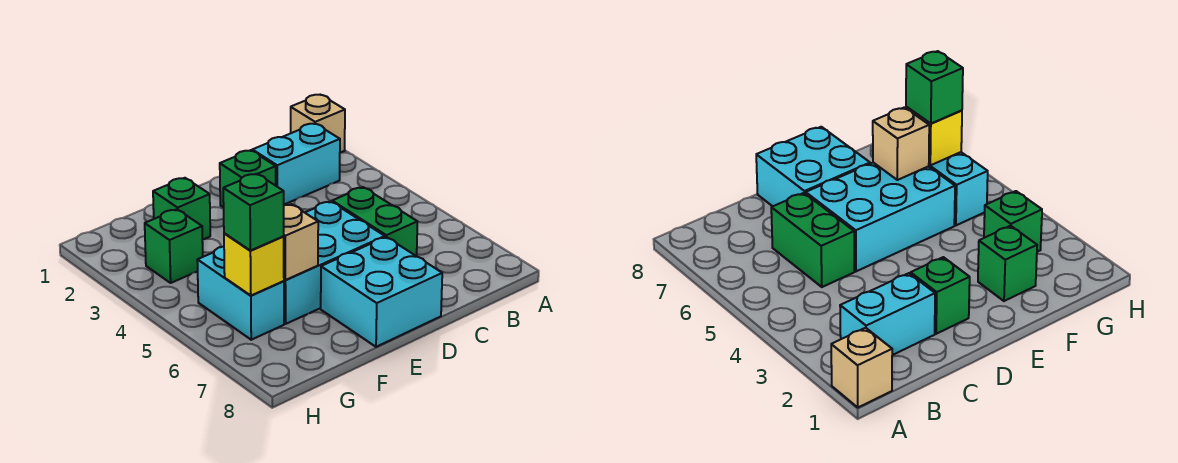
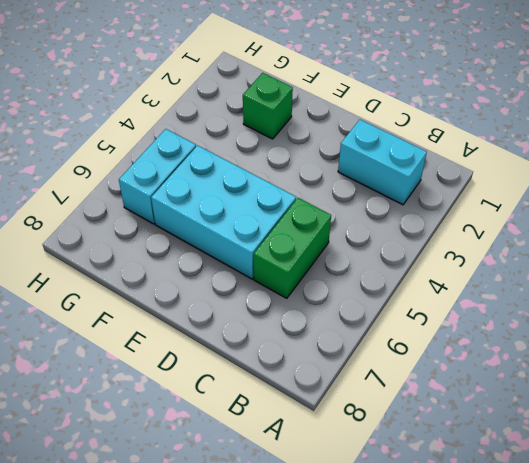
none -> tan brick A1 level 1
none -> green brick D2 level 1
none -> cyan brick D7:E8 level 1

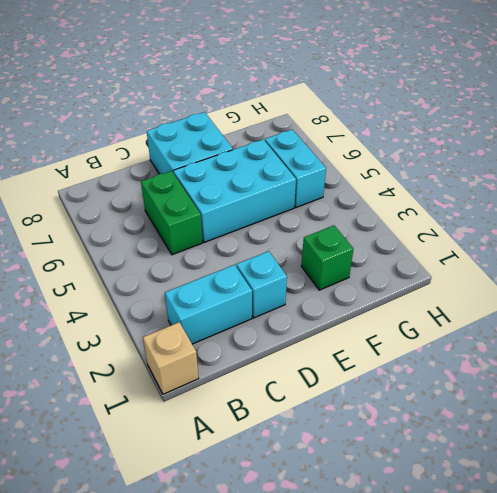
cyan brick D2 level 1 -> green brick D2 level 1
none -> green brick G3 level 1
none -> tan brick F6 level 2
none -> yellow brick G6 level 2

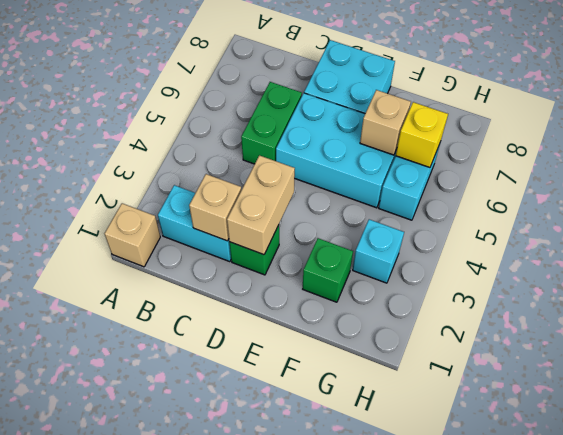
tan brick C2 level 2 -> none
tan brick D2:D3 level 2 -> none
cyan brick G3 level 1 -> green brick G3 level 1
none -> green brick G6 level 3

